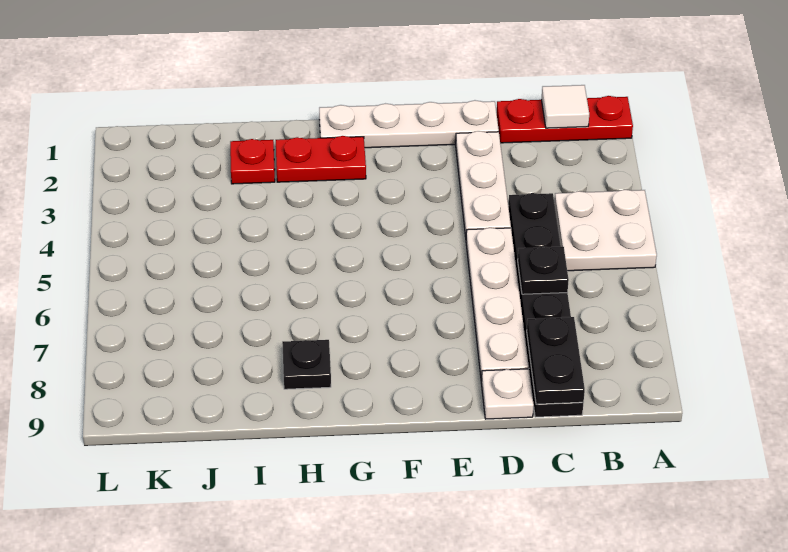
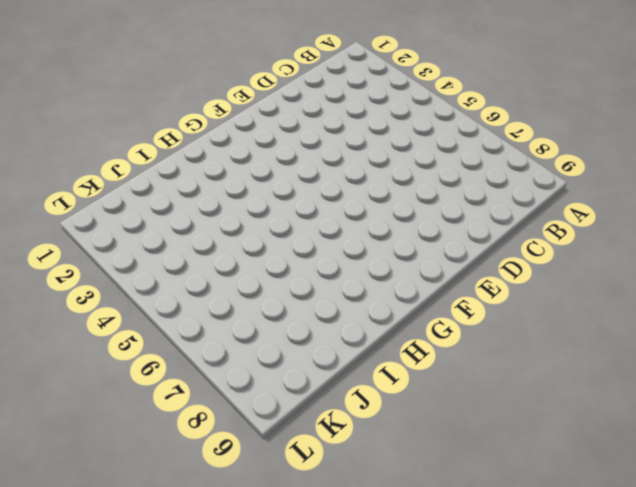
none -> red plate A1:C1 level 1
none -> white plate A4:B5 level 1
none -> black plate C4:C9 level 1

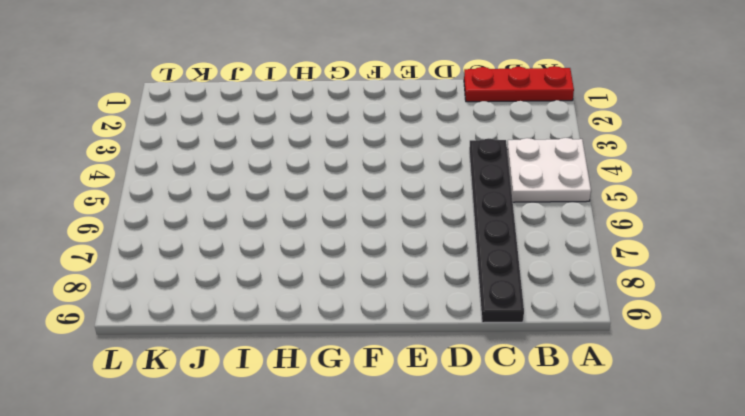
none -> white plate D1:G1 level 1
none -> white plate D2:D4 level 1
none -> white plate D5:D8 level 1

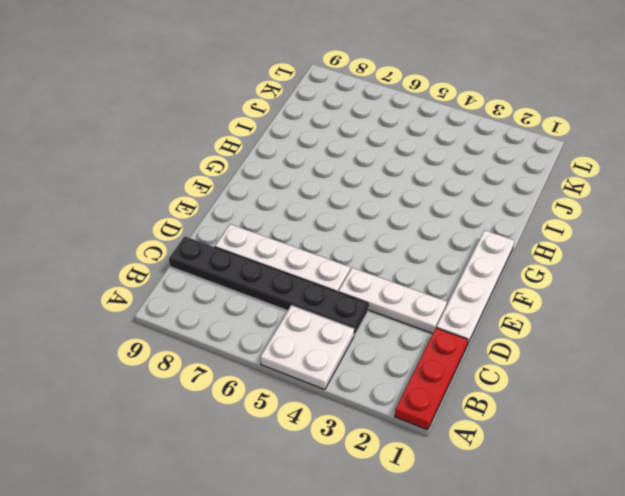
none -> white plate D9 level 1
none -> red plate G2:H2 level 1
none -> black plate H8 level 1

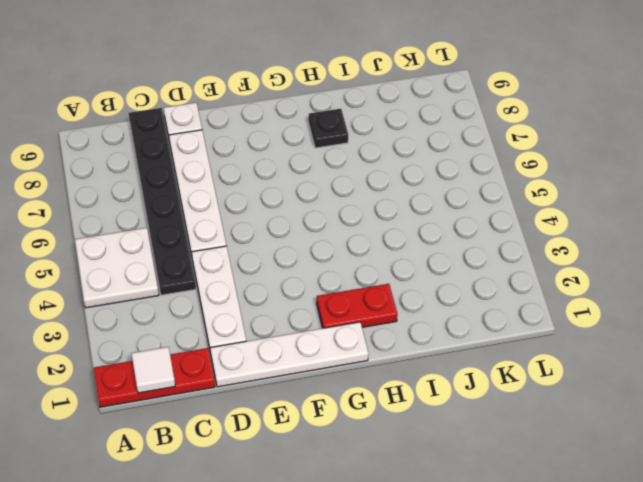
none -> red plate I2 level 1
none -> black plate C6 level 2
none -> black plate C8:C9 level 2

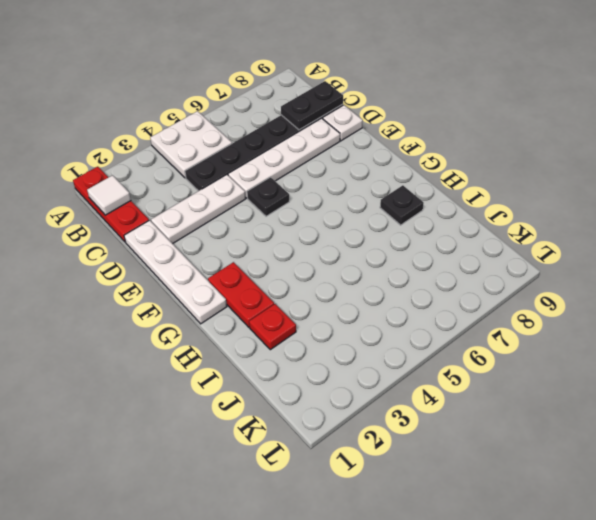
black plate E5 level 1 -> black plate C6 level 2

